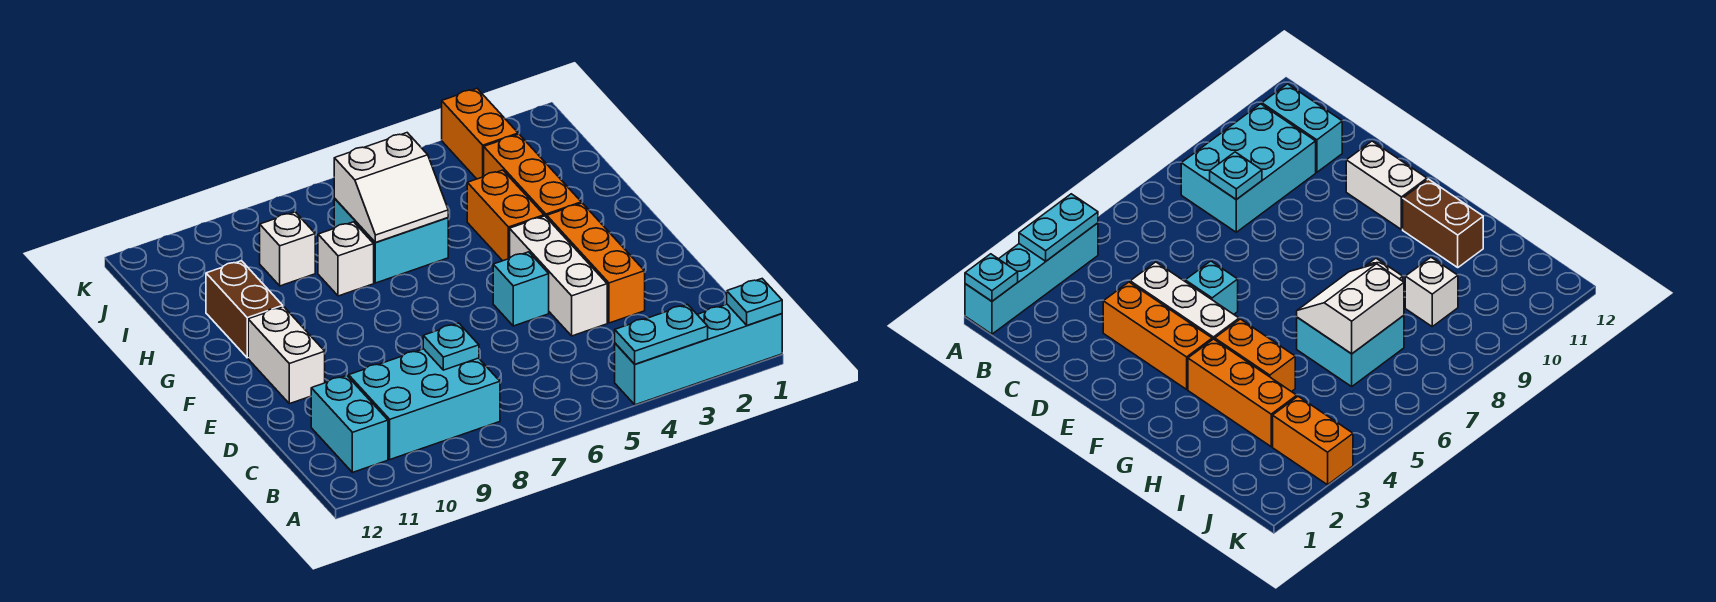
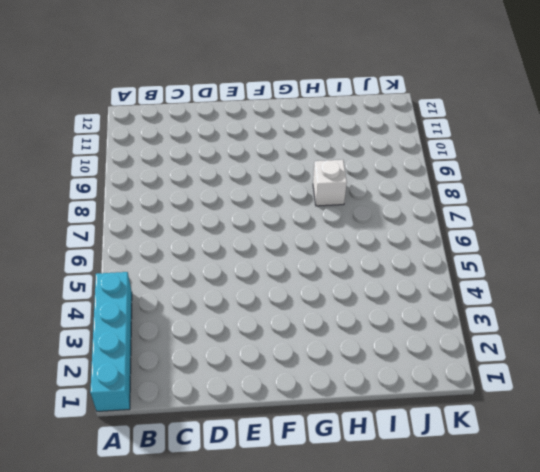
none -> cyan brick B8:C10 level 1
none -> cyan brick B11:C11 level 1
none -> orange brick D3:F3 level 1

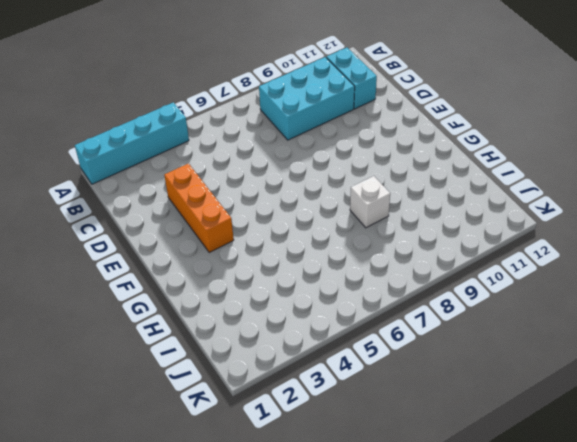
none -> white brick D4:F4 level 1
none -> cyan brick E5 level 1
none -> white brick E11:F11 level 1

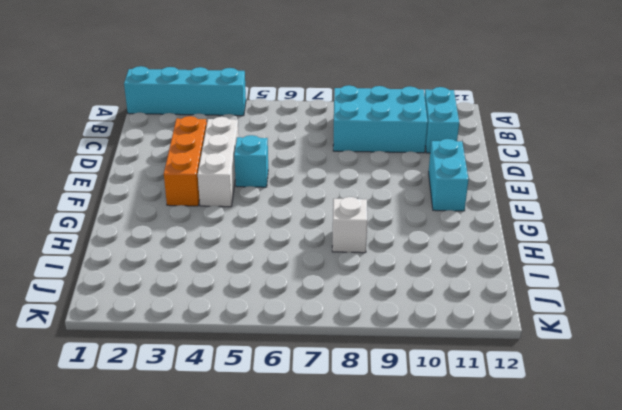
cyan brick E11:F11 level 1 -> white brick E11:F11 level 1
none -> orange brick G3:I3 level 1
none -> orange brick G4:H4 level 1
none -> brown brick G11:H11 level 1

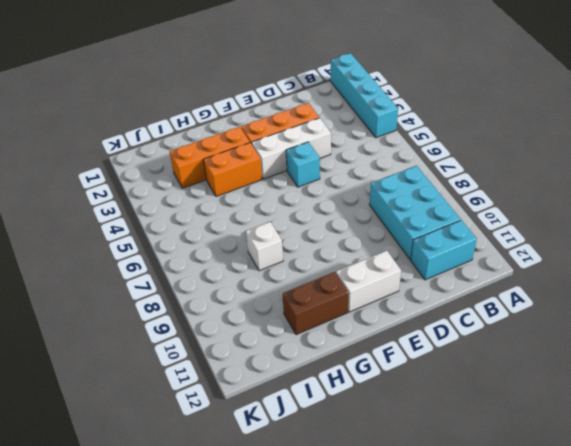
none -> cyan brick H6:I7 level 1
none -> white brick I9 level 1
none -> orange brick J3:K3 level 1

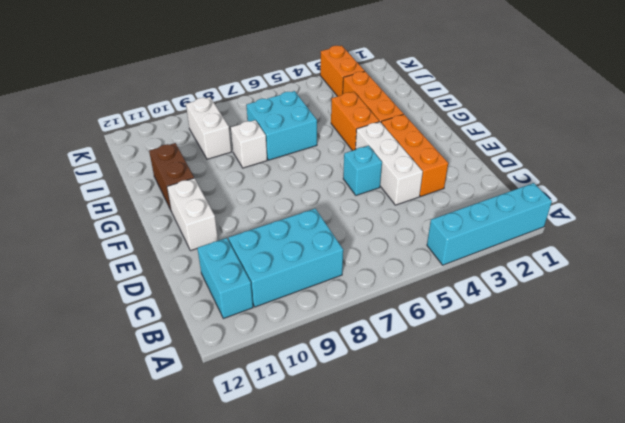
white brick I9:J9 level 1 -> white brick I9 level 1
none -> cyan plate A1 level 2
none -> cyan plate A3:A4 level 2
none -> cyan plate C8 level 2

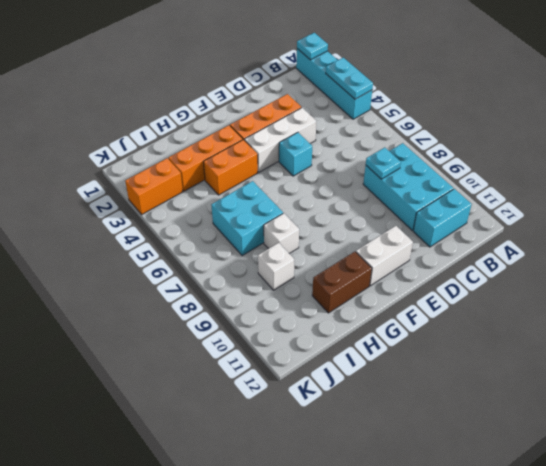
none -> white slope H6:I7 level 2 top I

